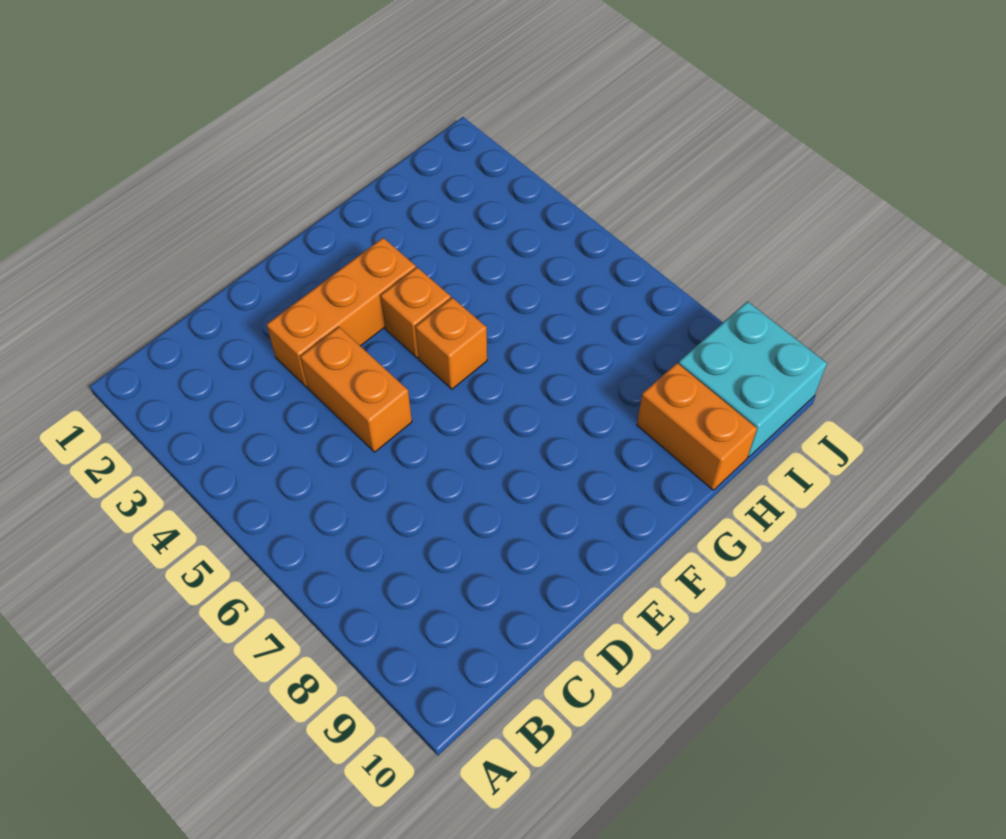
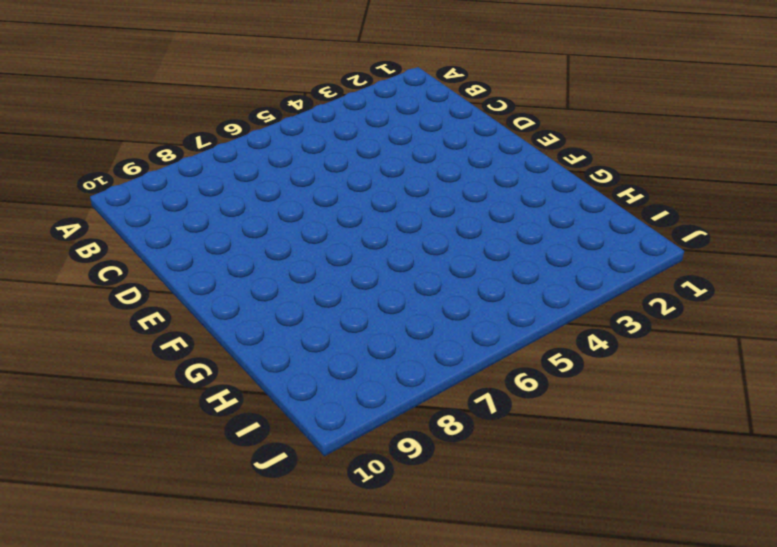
none -> orange brick D3:F3 level 1
none -> orange brick D4:D5 level 1

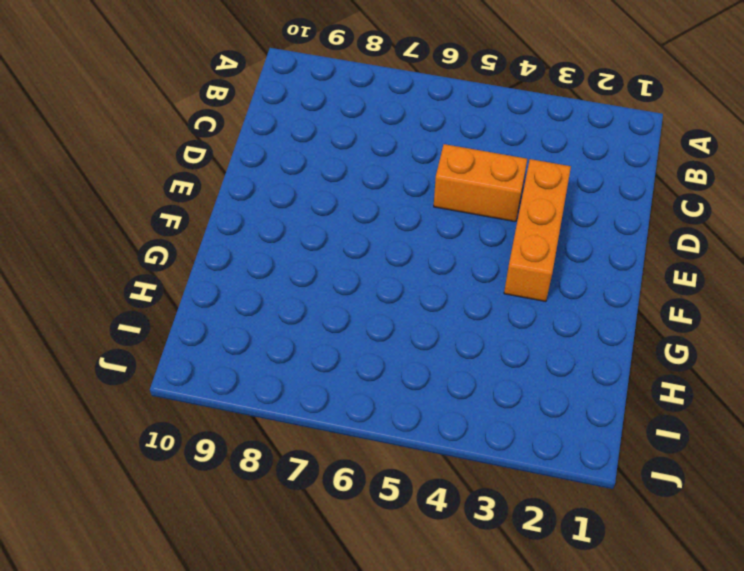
none -> orange brick F4 level 1
none -> orange brick F5 level 1

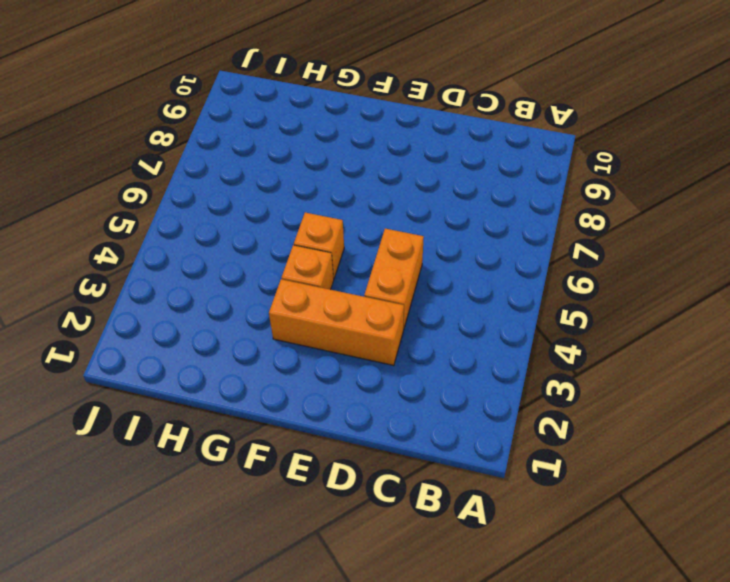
none -> orange brick H9:H10 level 1
none -> cyan brick I9:J10 level 1

